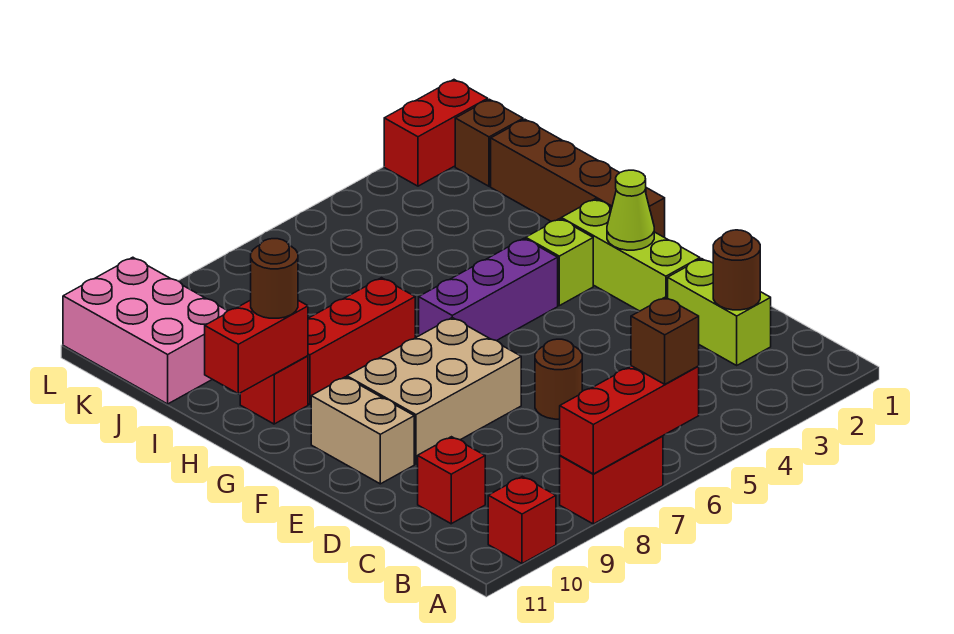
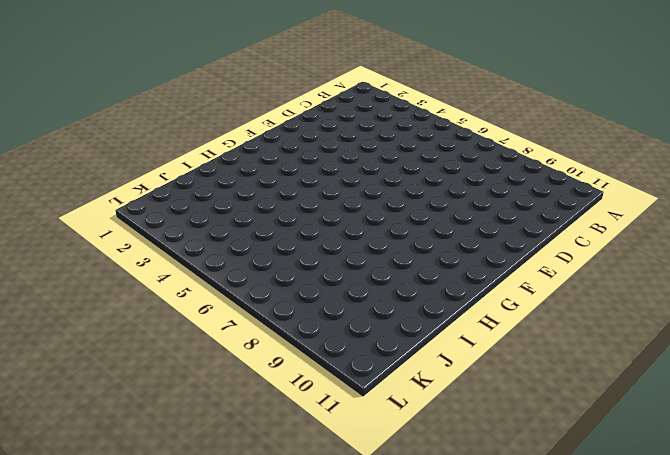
none -> red brick A7:A8 level 1
none -> red brick A10 level 1
none -> lime brick C2:D2 level 1

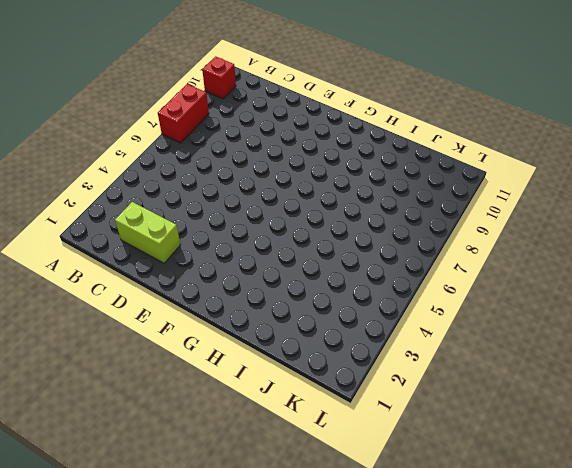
none -> red brick C10 level 1
none -> brown round brick D6 level 1
none -> lime brick E2:G2 level 1

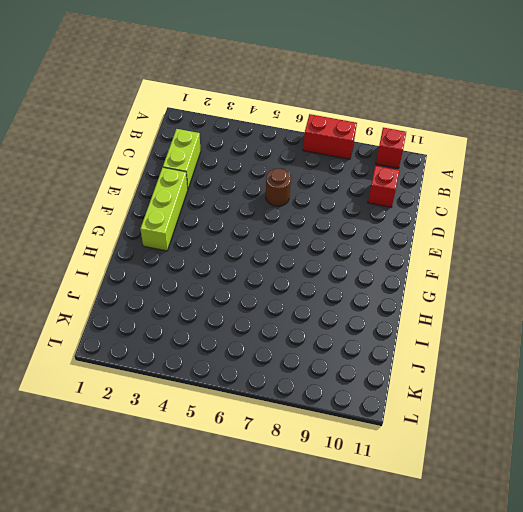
none -> tan brick E7:F9 level 1
none -> tan brick E10:F10 level 1
none -> brown brick G1:J1 level 1

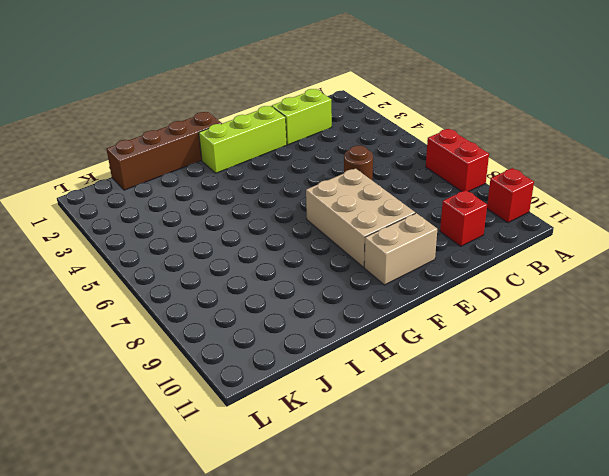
none -> lime brick G3 level 1
none -> purple brick G4:G6 level 1
none -> red brick H7:H9 level 1

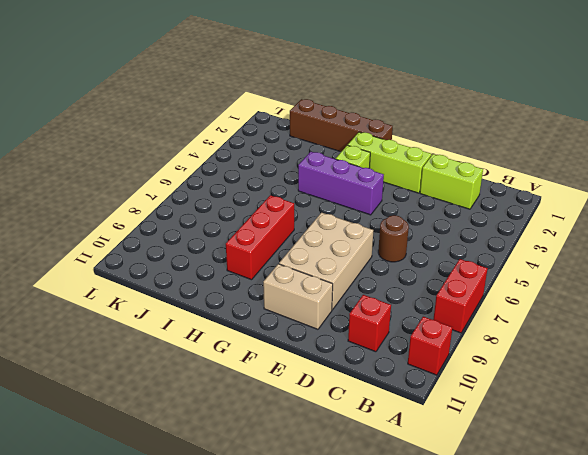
purple brick F4:H4 level 1 -> purple brick G4:G6 level 1
none -> red brick H10 level 1
none -> pink brick J10:L11 level 1
none -> brown brick K1 level 1

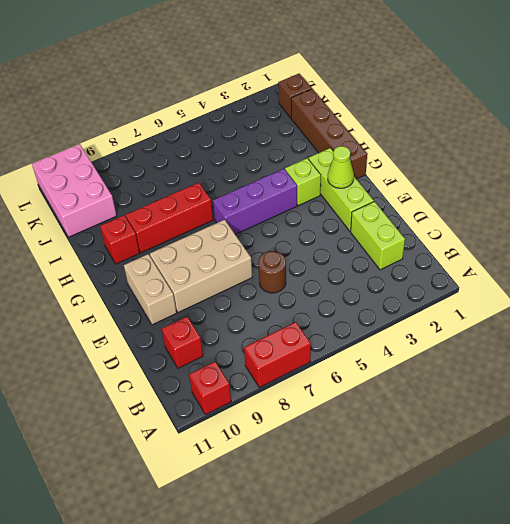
none -> red brick L1:L2 level 1
none -> red brick A6:A8 level 2
none -> brown round brick C2 level 2

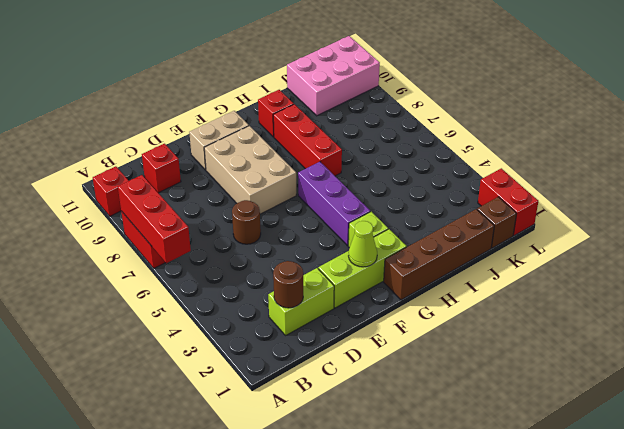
none -> red brick H10:H11 level 2
none -> brown brick A6 level 3
none -> brown round brick H10 level 3

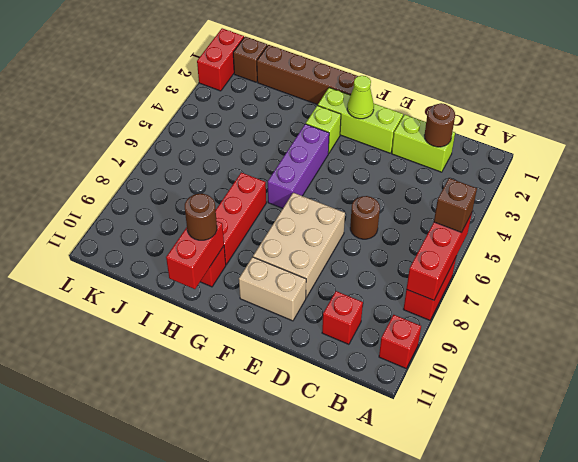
none -> pink brick J10:L11 level 1

